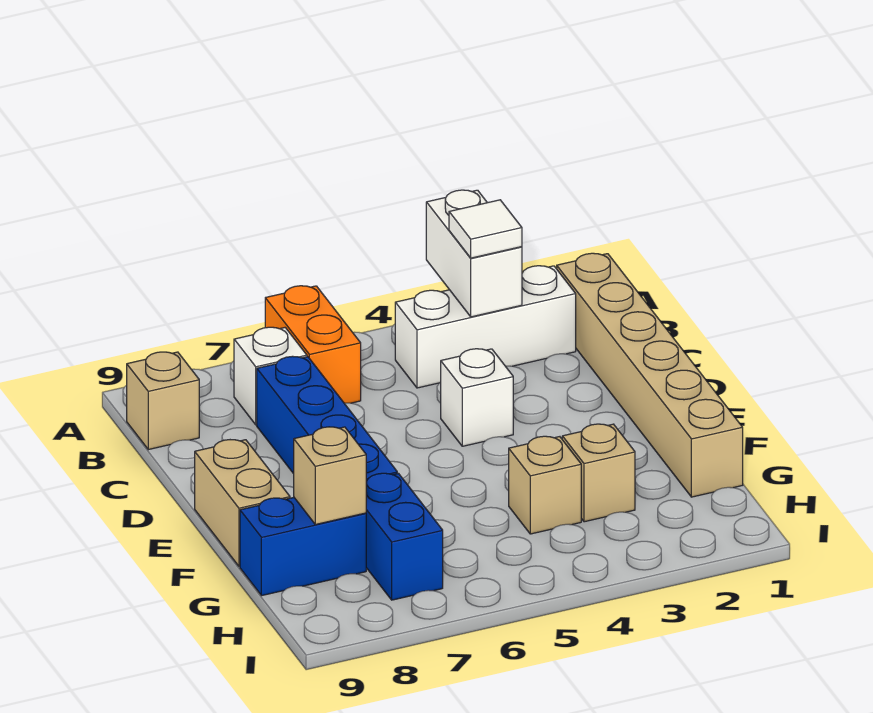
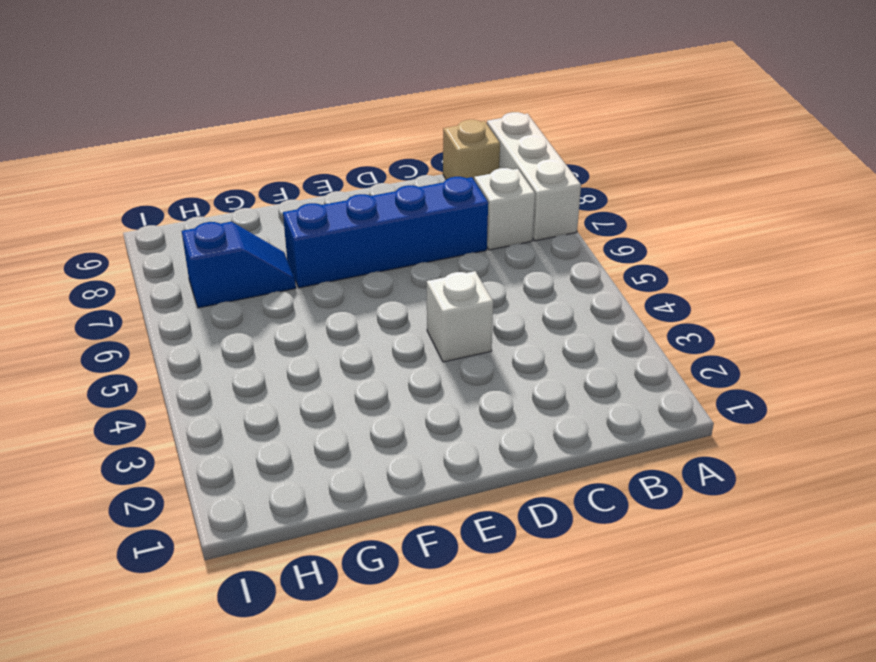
white brick A7:A9 level 1 -> white brick B2:B4 level 1
blue slope G7:H7 level 1 top H -> blue brick G7:H7 level 1
none -> orange brick A6:B6 level 1
none -> tan brick B1:G1 level 1
none -> tan brick E9:F9 level 1

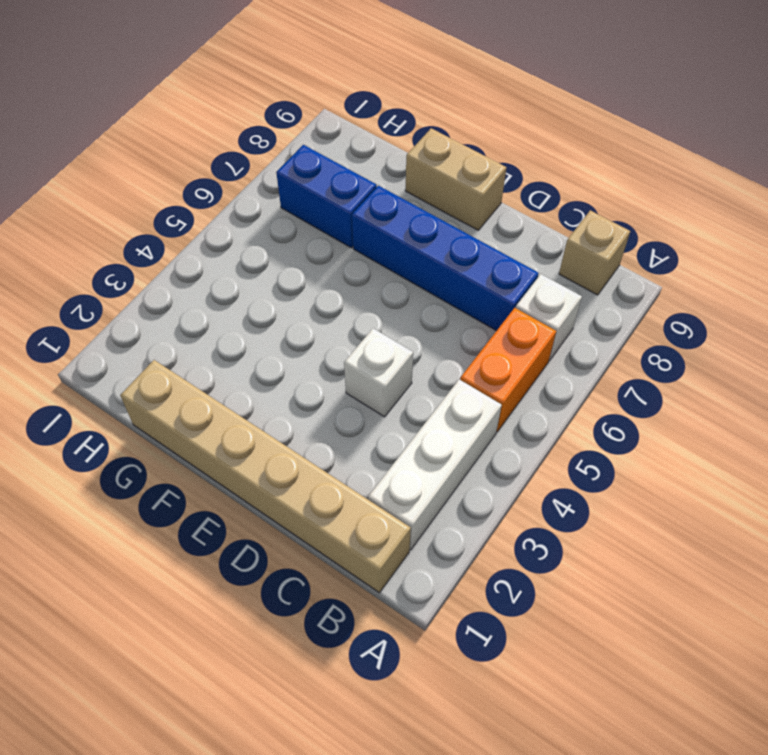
orange brick B5:B6 level 1 -> orange brick A6:B6 level 1
none -> tan brick G3 level 1
none -> tan brick G4 level 1
none -> blue brick G8:G9 level 1

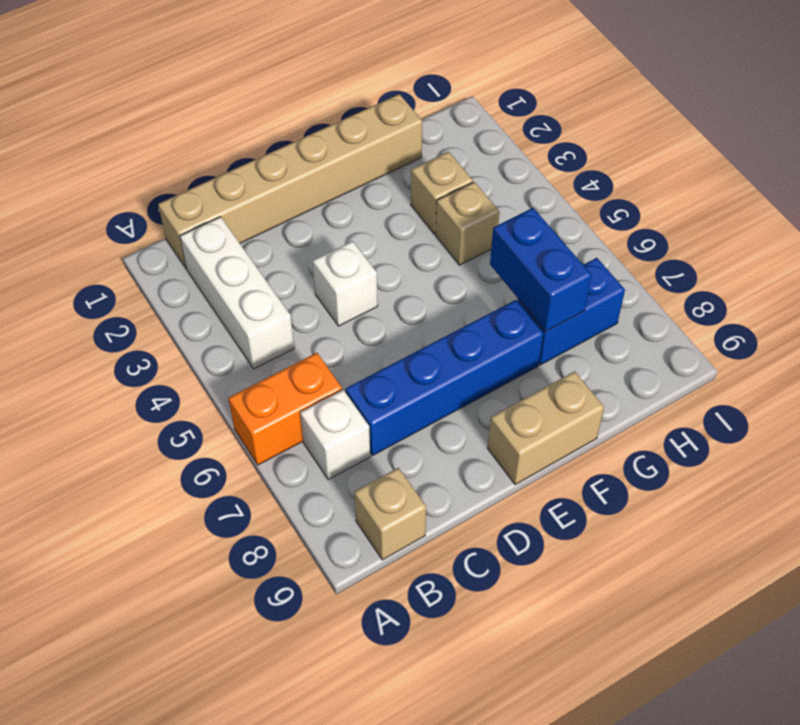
blue brick G6:G7 level 2 -> blue brick G8:G9 level 1
none -> white brick A3:B3 level 2
none -> tan brick G8 level 2
none -> white tile B3 level 3

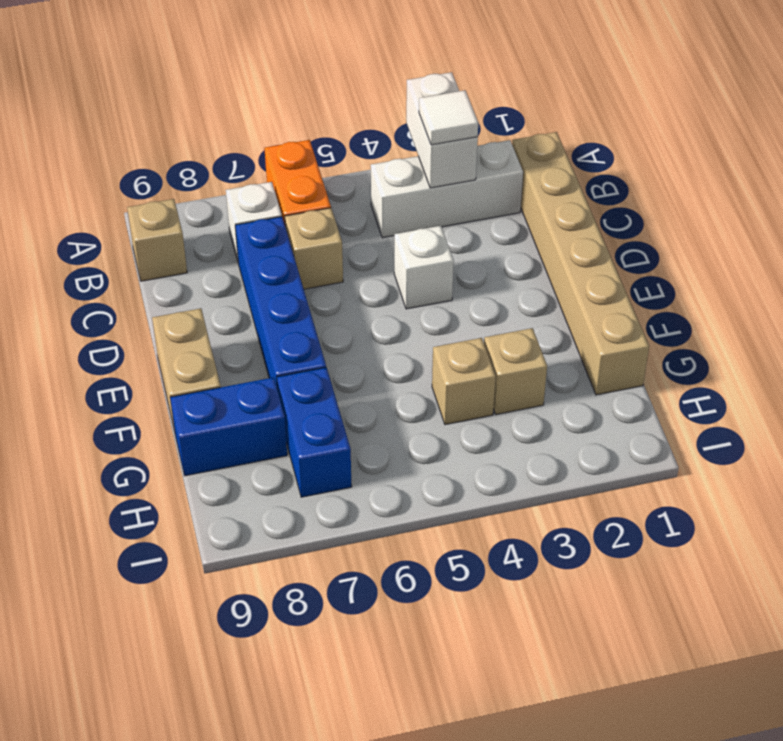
tan brick C6 level 1 -> tan brick G8 level 2

